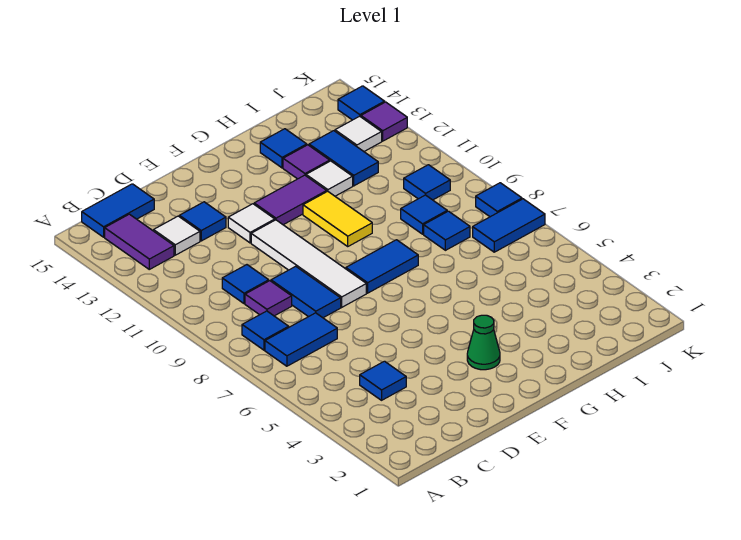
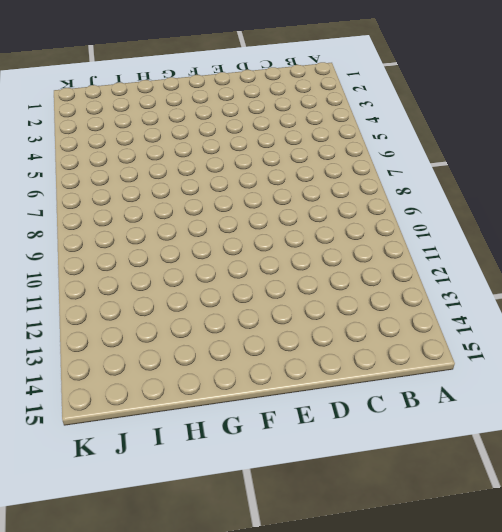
none -> blue tile B7:C7 level 1
none -> blue tile B8 level 1
none -> purple tile B13:B14 level 1

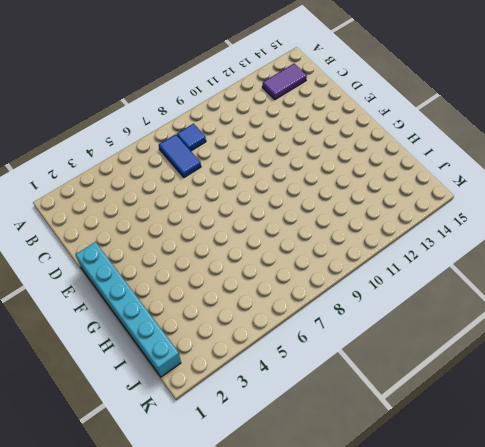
cyan brick E1:J1 level 1 -> none
none -> blue tile B15:C15 level 1
none -> blue tile C4 level 1
none -> purple tile C9 level 1

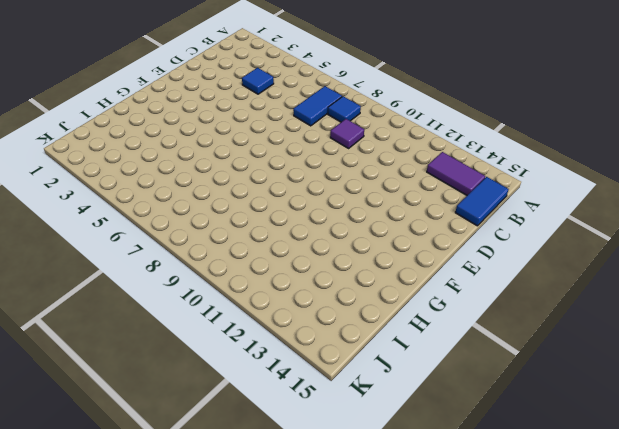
none -> blue tile C10 level 1
none -> white tile C13 level 1
none -> blue tile D8:D9 level 1

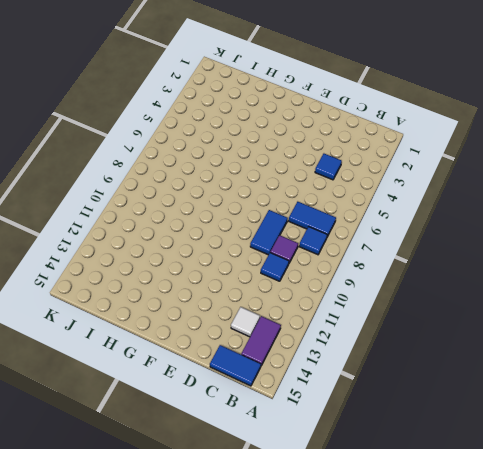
none -> blue tile D13 level 1
none -> white tile E8:E11 level 1
none -> white tile E12 level 1

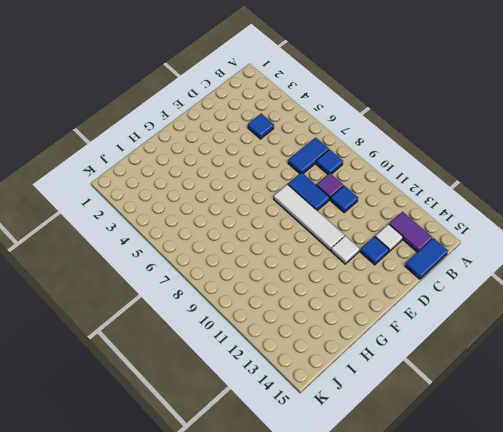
none -> green cone F3 level 1
none -> blue tile F8:G8 level 1
none -> purple tile F12:G12 level 1

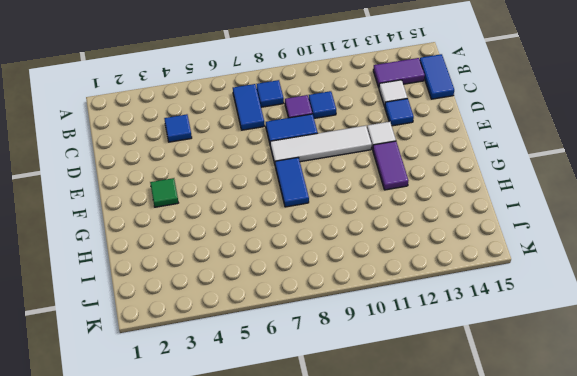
green tile F3 level 1 -> green cone F3 level 1
none -> yellow tile G10:G11 level 1
none -> white tile H12 level 1
none -> purple tile H13 level 1

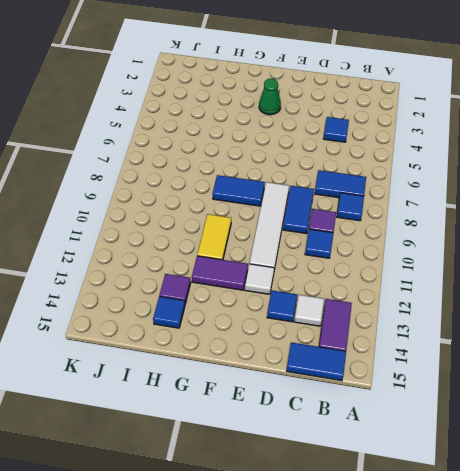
none -> white tile H12 level 1
none -> blue tile I8 level 1
none -> blue tile I9 level 1

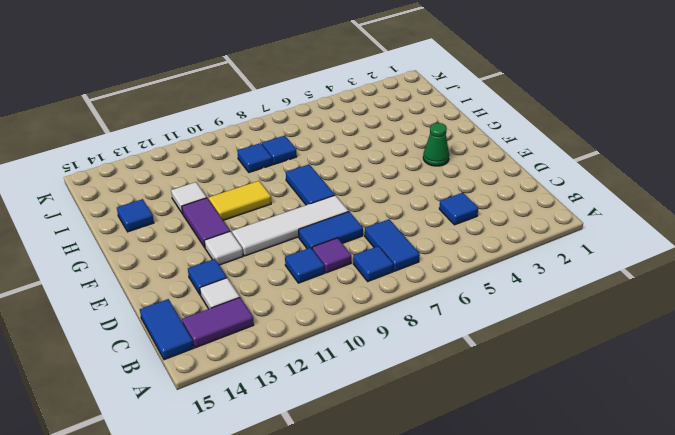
none -> purple tile H13 level 1
none -> blue tile I12:I13 level 1
none -> blue tile J7:K7 level 1

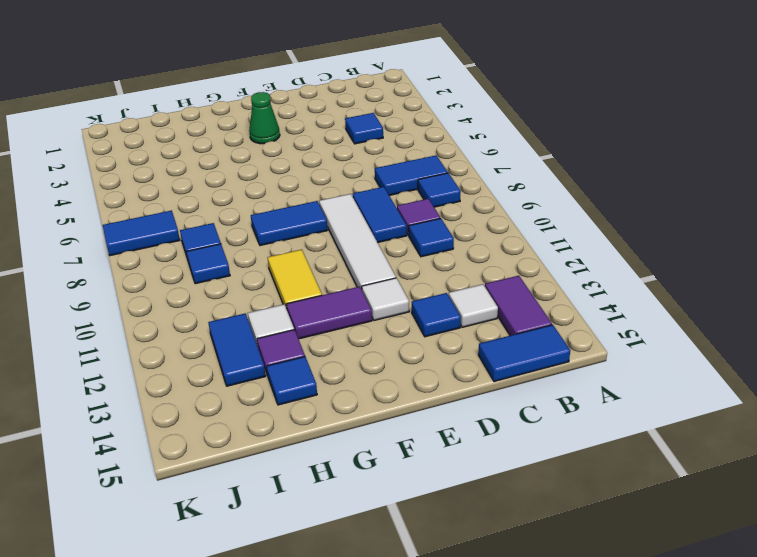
none -> blue tile J10 level 1
none -> white tile J13 level 1
none -> blue tile K8 level 1

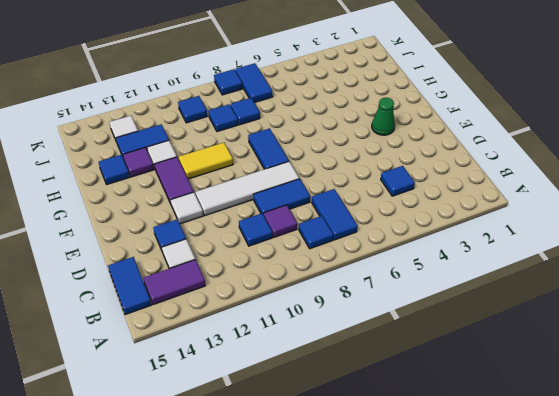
none -> purple tile K13 level 1
none -> blue tile K14 level 1

